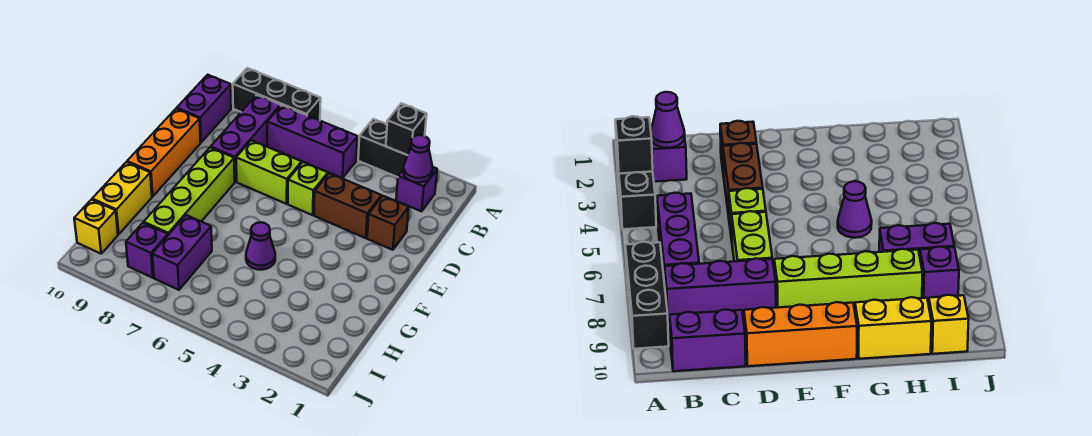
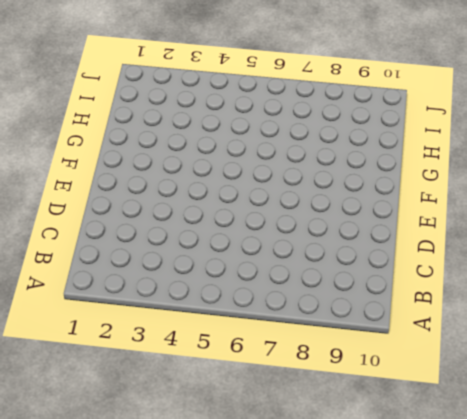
none -> black brick A3:A4 level 1
none -> black brick A7:A9 level 1
none -> purple brick B2 level 1

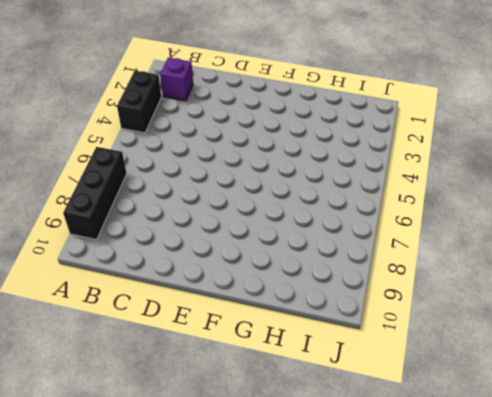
none -> purple brick B5:B7 level 1
none -> purple brick B8:D8 level 1
none -> purple brick B10:C10 level 1

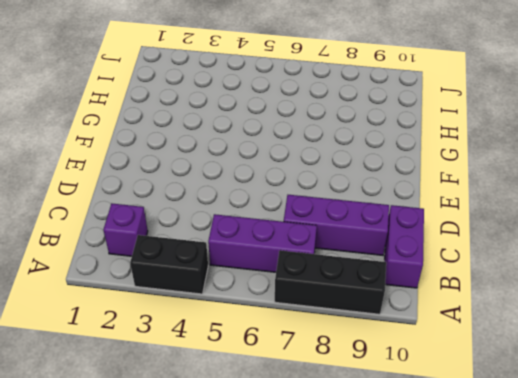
purple brick C7:C9 level 1 -> purple brick B8:D8 level 1
none -> brown brick D2 level 1
none -> brown brick D3:D4 level 1
none -> lime brick D5 level 1

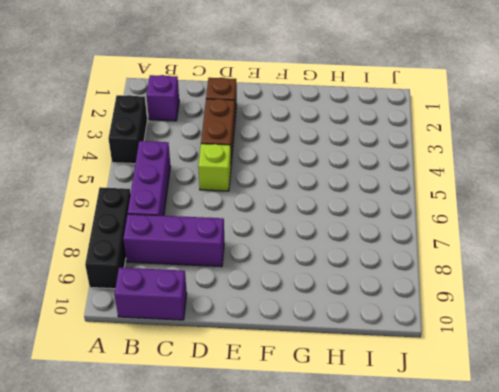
none -> lime brick D6:D7 level 1
none -> orange brick D10:F10 level 1
none -> lime brick E8:H8 level 1

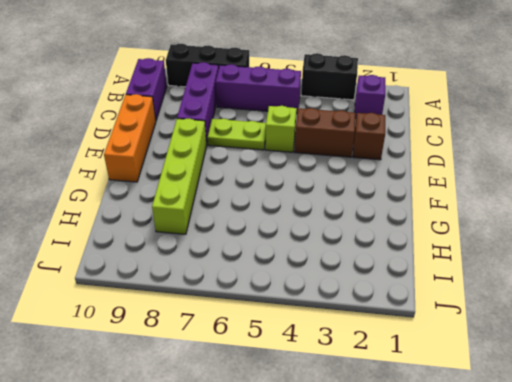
lime plate D6:D7 level 1 -> lime brick D6:D7 level 1
none -> purple cone G5 level 1
none -> yellow brick G10:H10 level 1
none -> purple brick H7:I7 level 1

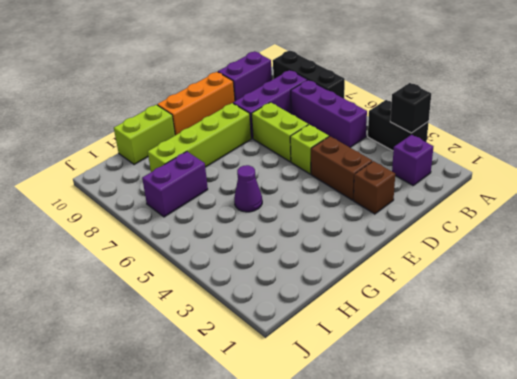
lime brick G10:H10 level 1 -> yellow brick G10:H10 level 1
none -> purple brick I8 level 1
none -> yellow brick I10 level 1
none -> purple cone B2 level 2

